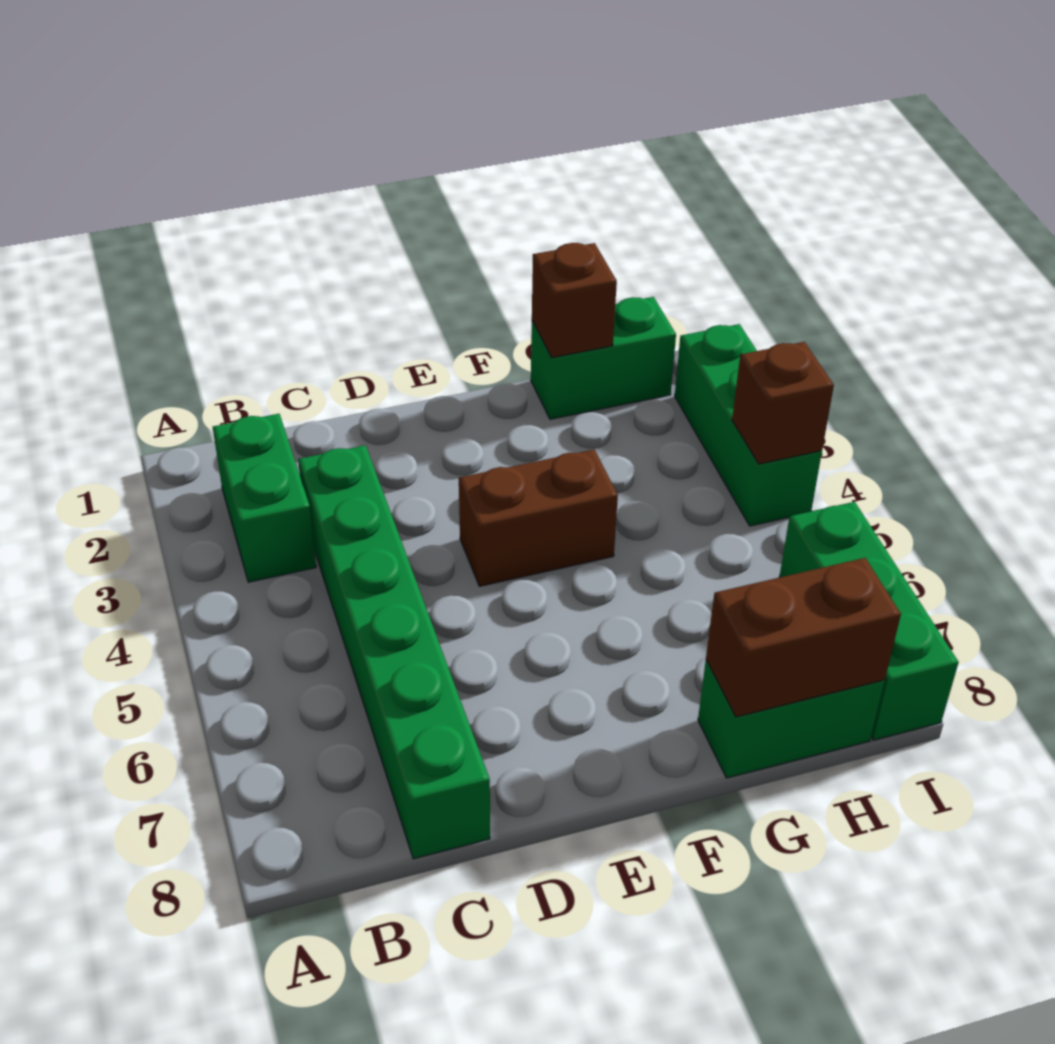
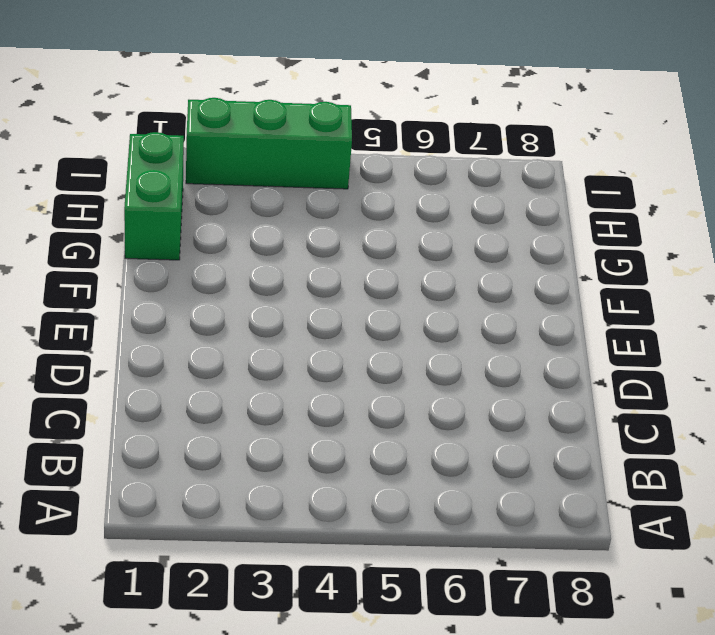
none -> green brick B2:B3 level 1
none -> green brick C3:C8 level 1

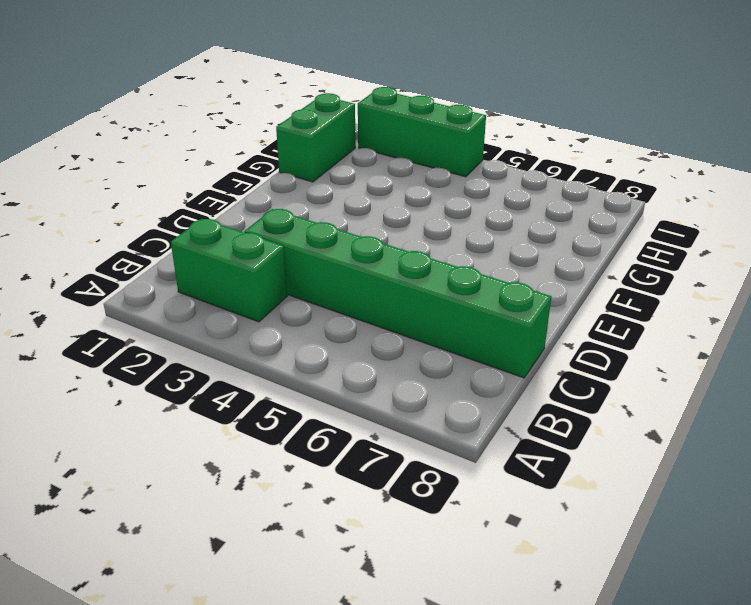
none -> brown brick E4:F4 level 1
none -> green brick G8:H8 level 1

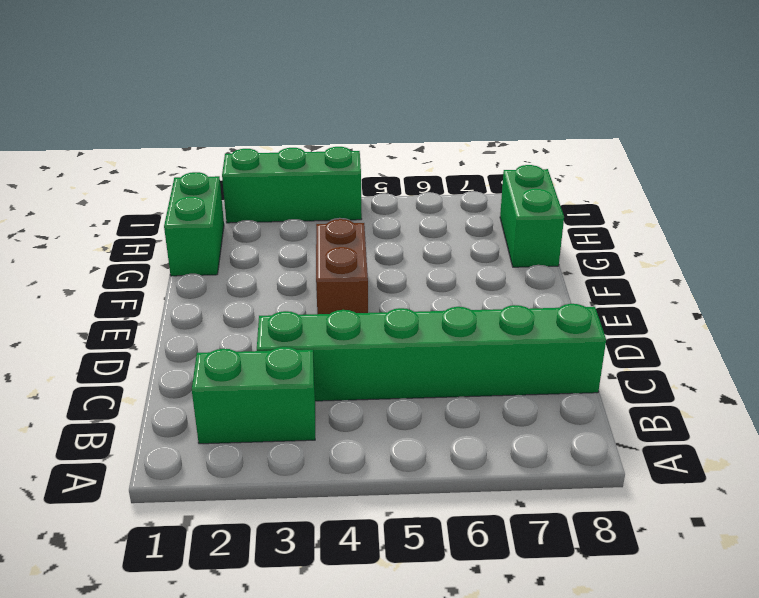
none -> green brick I6:I8 level 1
none -> brown brick G1 level 2

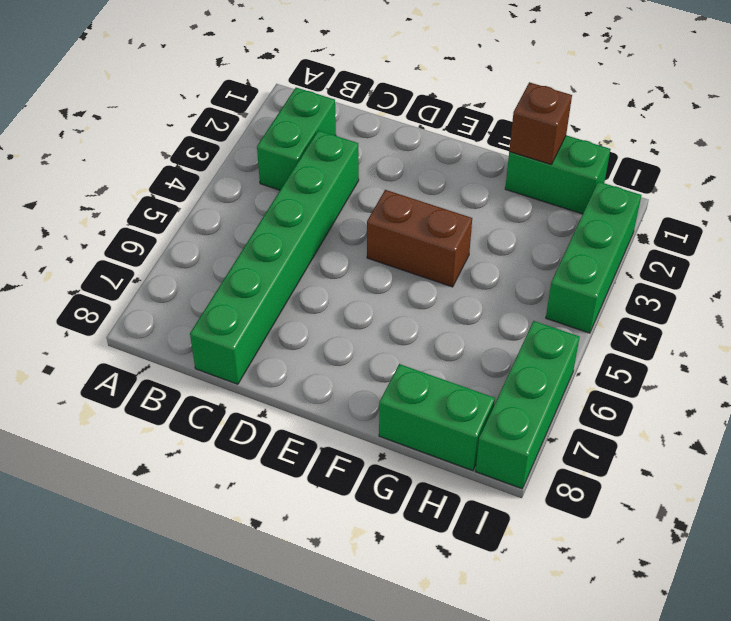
none -> brown brick G8:H8 level 2
none -> brown brick I4 level 2

